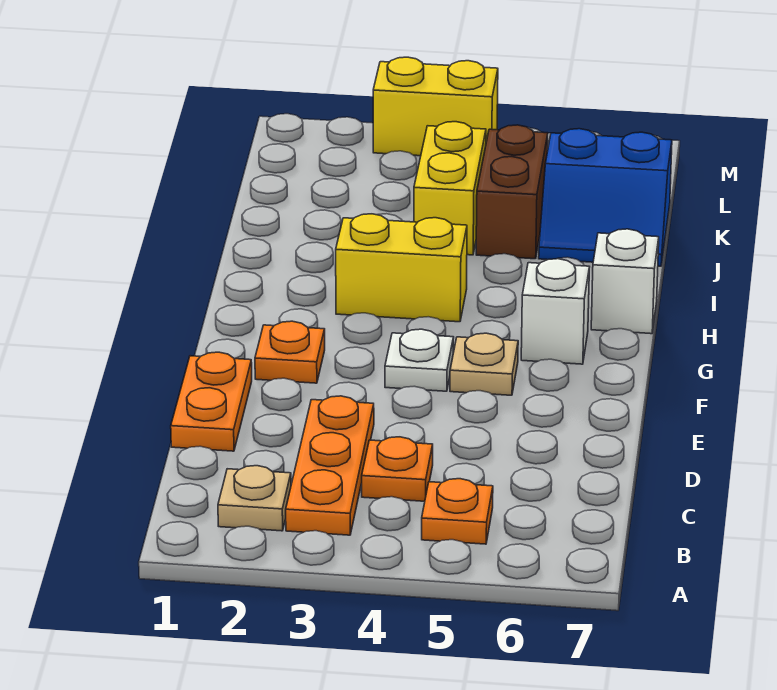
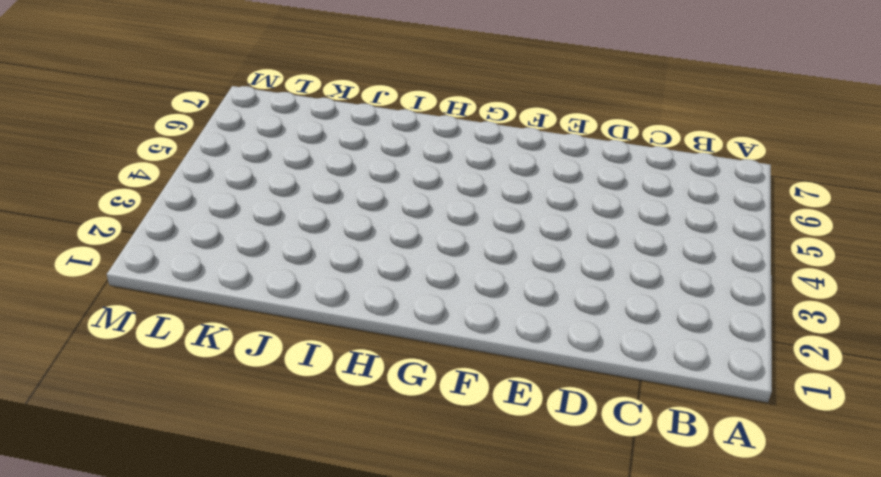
none -> tan plate B2 level 1
none -> orange plate B3:D3 level 1
none -> orange plate B5 level 1

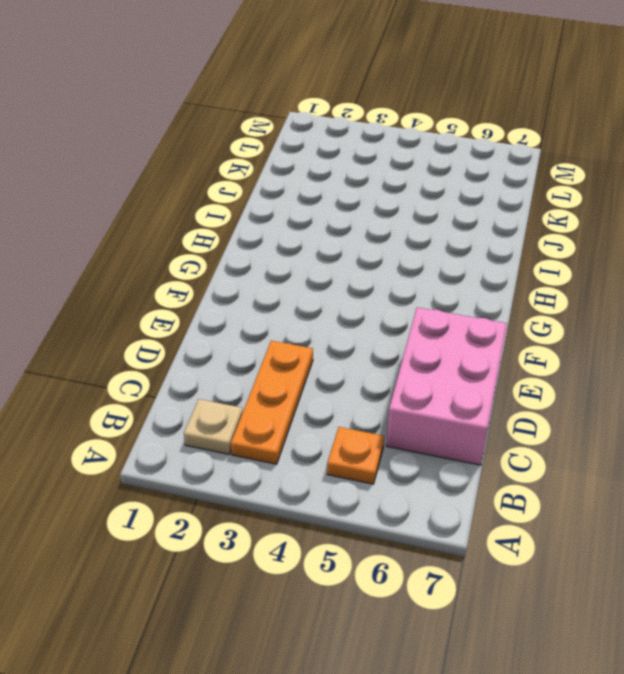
pink brick C6:E7 level 1 -> none
none -> orange plate C4 level 1
none -> orange plate D1:E1 level 1
none -> orange plate F2 level 1

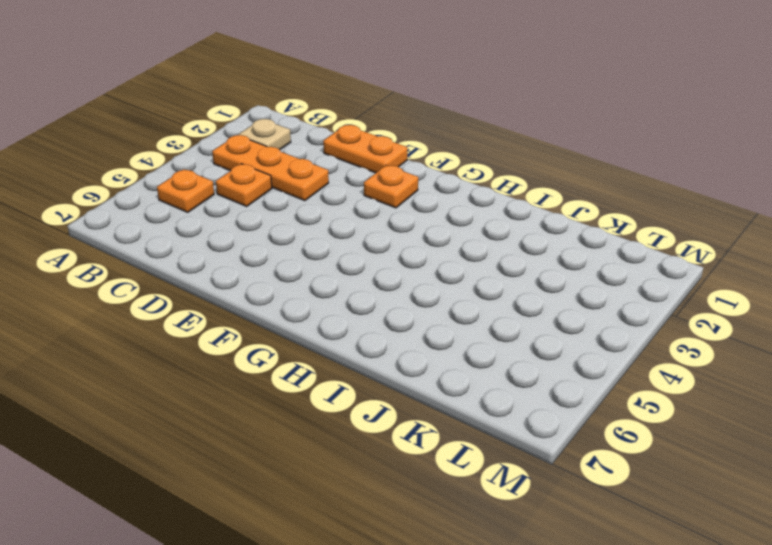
none -> white plate F4 level 1
none -> tan plate F5 level 1
none -> white brick G6 level 1

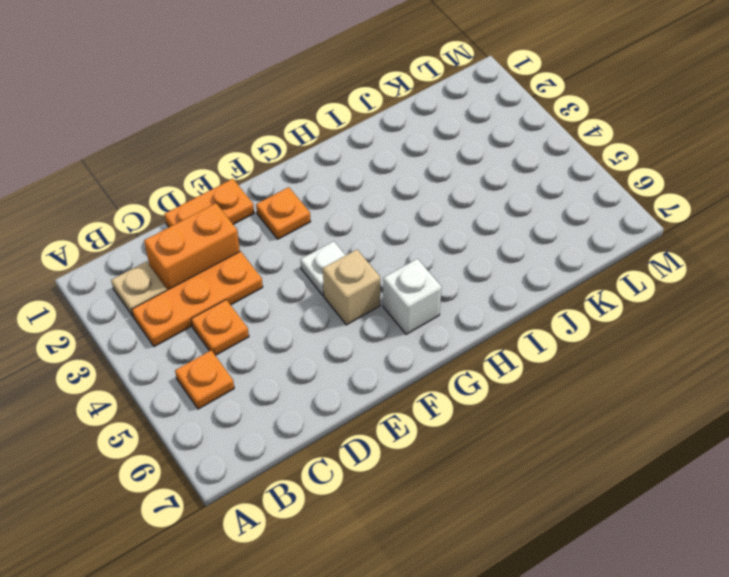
orange brick C2:D2 level 1 -> none
tan brick F5 level 1 -> tan plate F5 level 1
none -> yellow brick H3:H4 level 1
none -> white brick H7 level 1
none -> yellow brick J4:K4 level 1

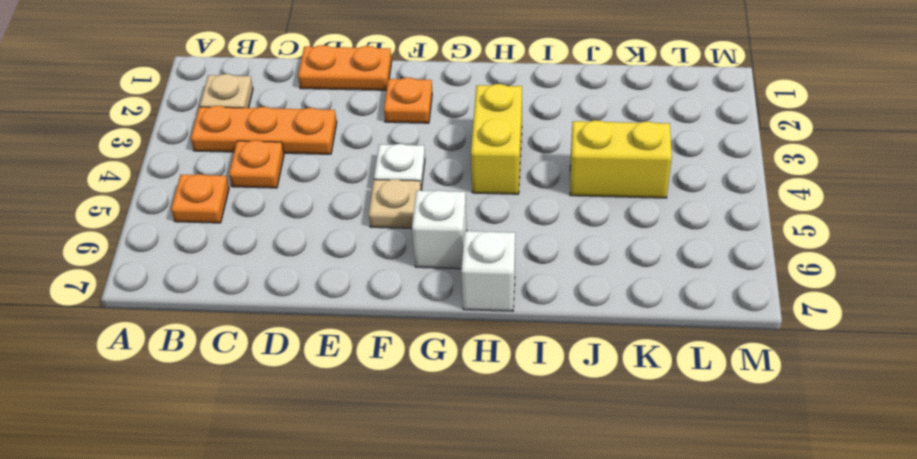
none -> brown brick J5:K5 level 1
none -> blue slope J6:K7 level 1 top K
none -> yellow brick M3:M4 level 1

